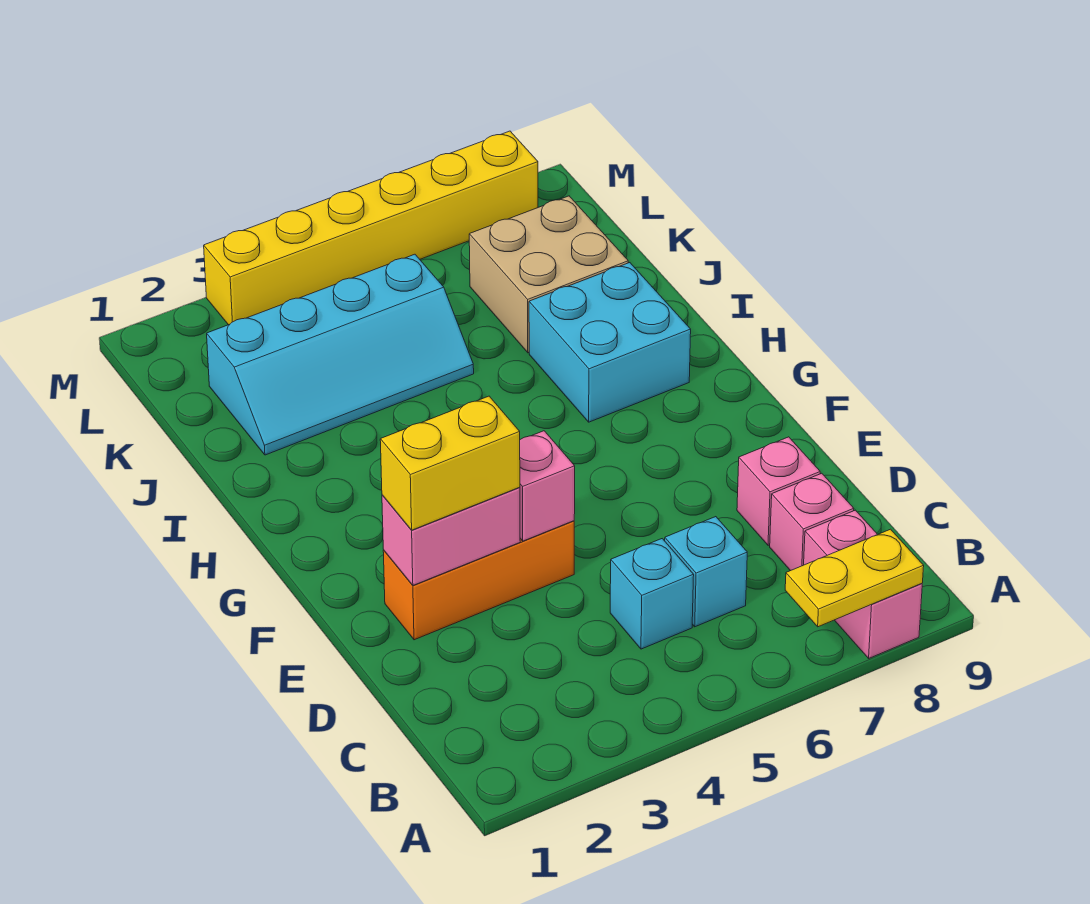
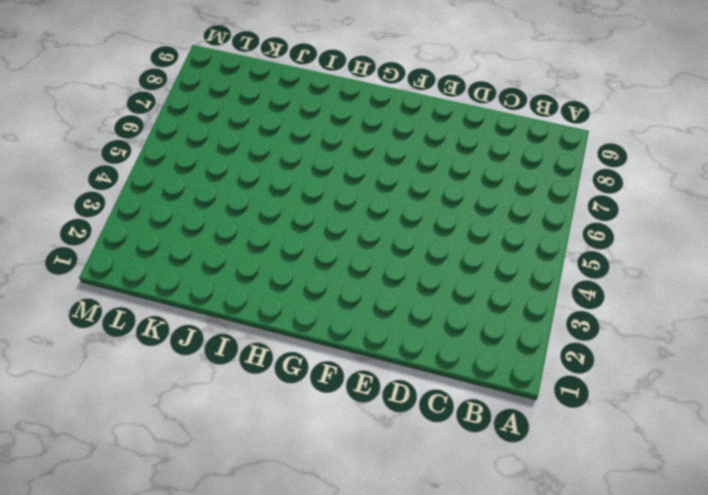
none -> pink brick A8:B8 level 1
none -> cyan brick C5 level 1
none -> cyan brick C6 level 1

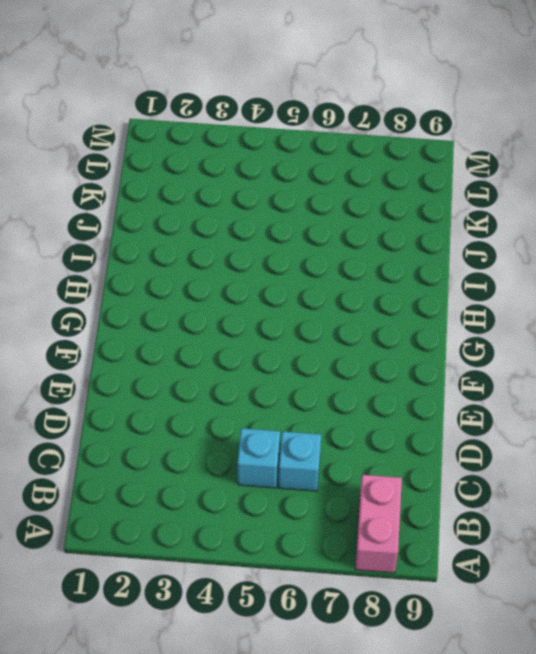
none -> pink brick C8 level 1
none -> pink brick D8 level 1
none -> orange brick E2:E4 level 1

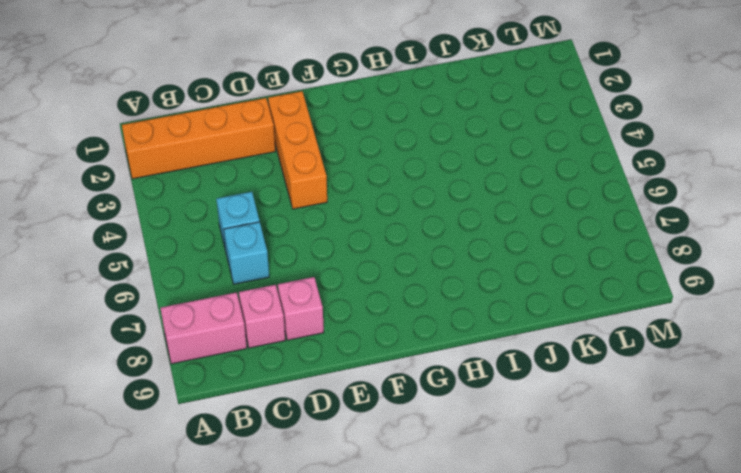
orange brick A2:D2 level 1 -> none
none -> cyan brick H7:I8 level 1
none -> cyan slope J2:K5 level 1 top K
none -> tan brick J7:K8 level 1

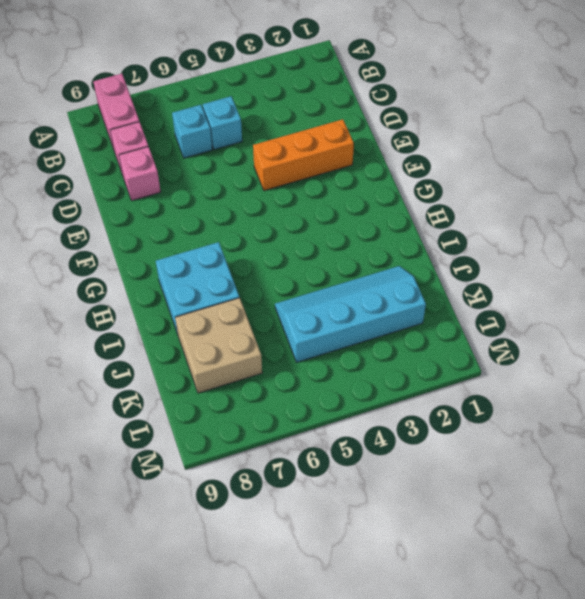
none -> yellow brick M3:M8 level 1
none -> yellow plate A7:A8 level 2
none -> pink brick E2:E3 level 2

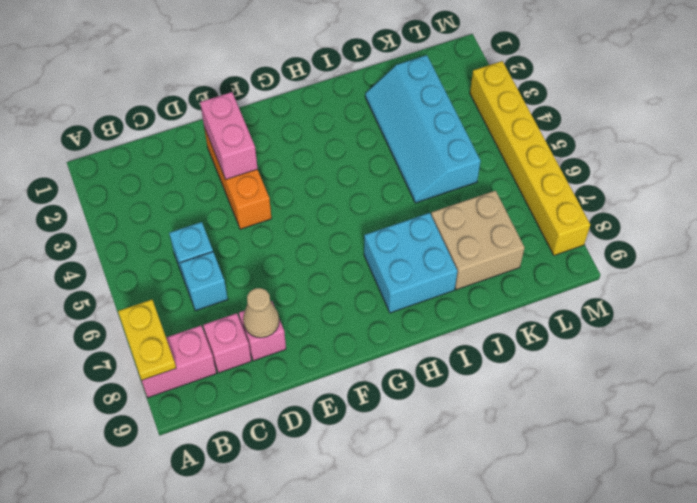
tan cone D8 level 2 -> none
none -> pink brick E4 level 2
none -> yellow brick E2:E3 level 3

